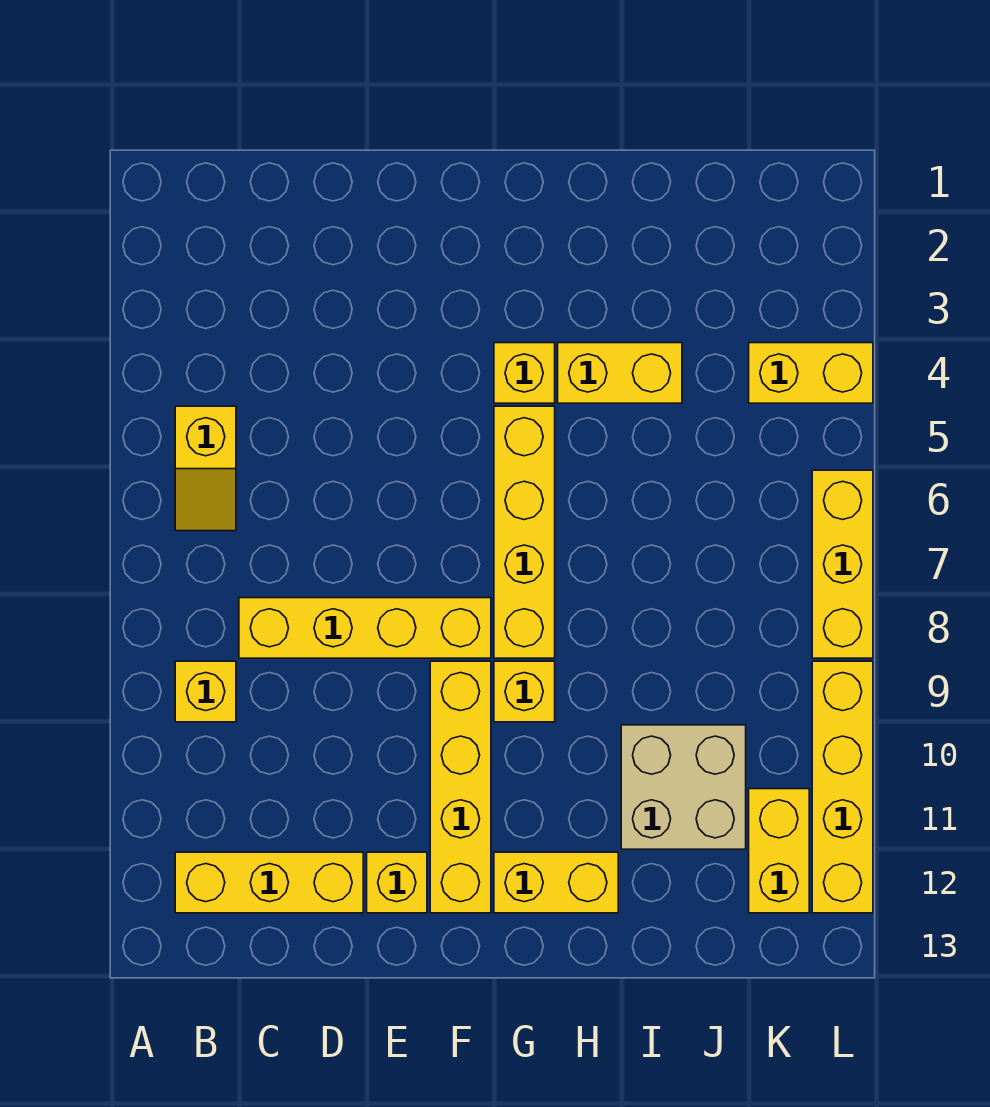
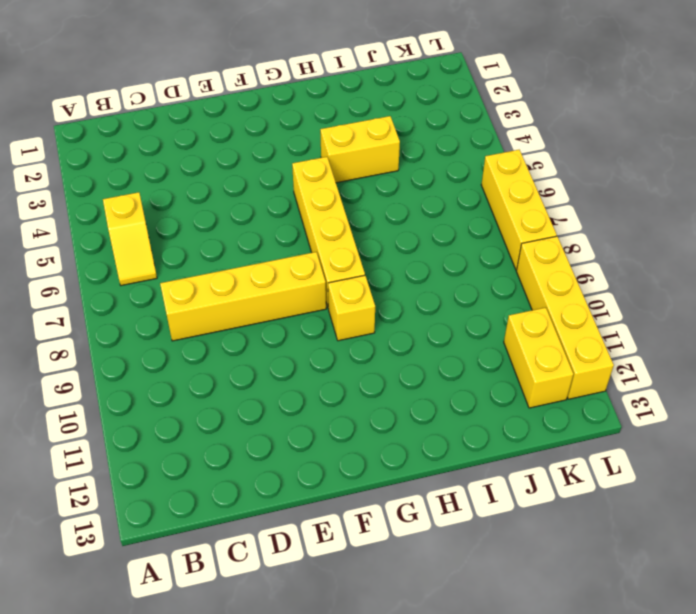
none -> yellow brick B9 level 1
none -> yellow brick B12:D12 level 1
none -> yellow brick E12 level 1

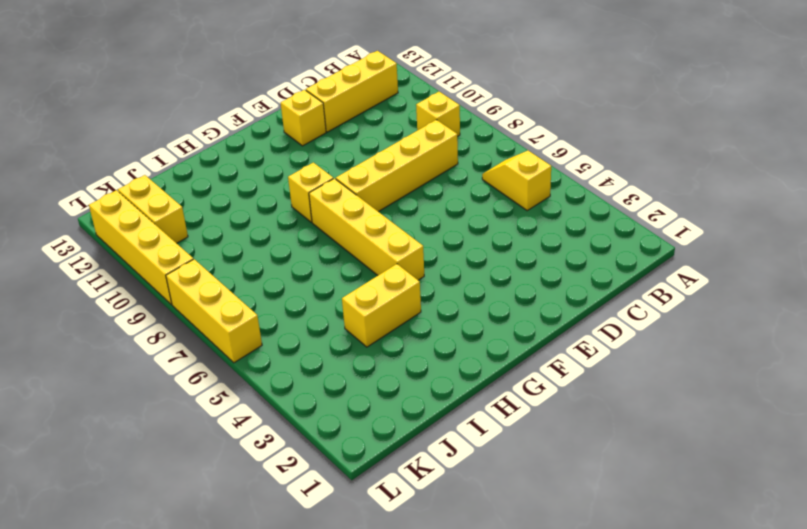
none -> yellow brick F9:F12 level 1
none -> yellow brick G4 level 1
none -> yellow brick G12:H12 level 1

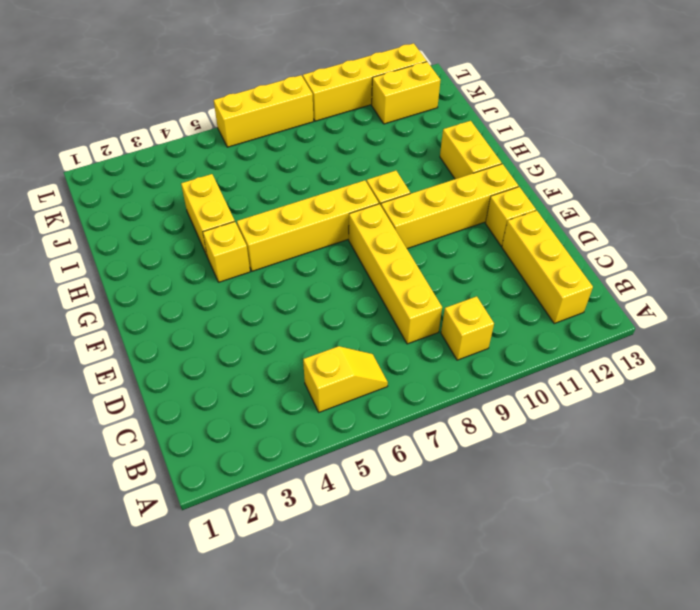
none -> tan brick I10:J11 level 1
none -> yellow brick K4:L4 level 1

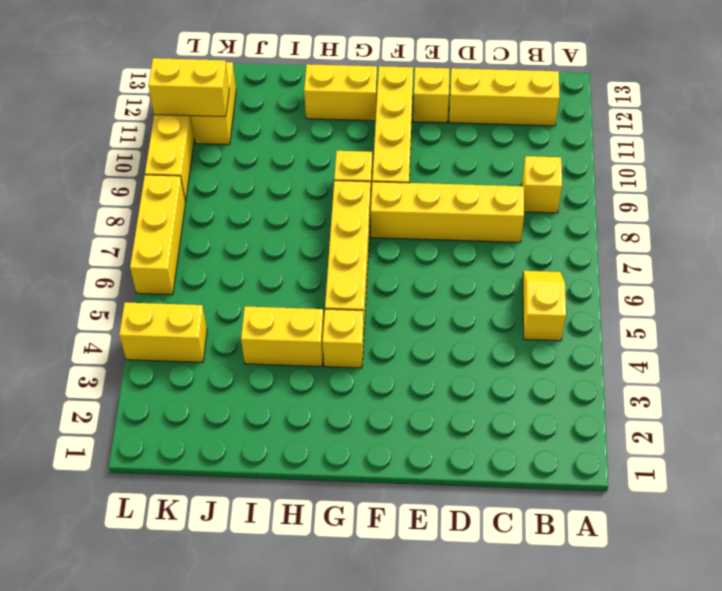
yellow brick K11:L11 level 2 -> none
none -> tan brick I10:J11 level 1

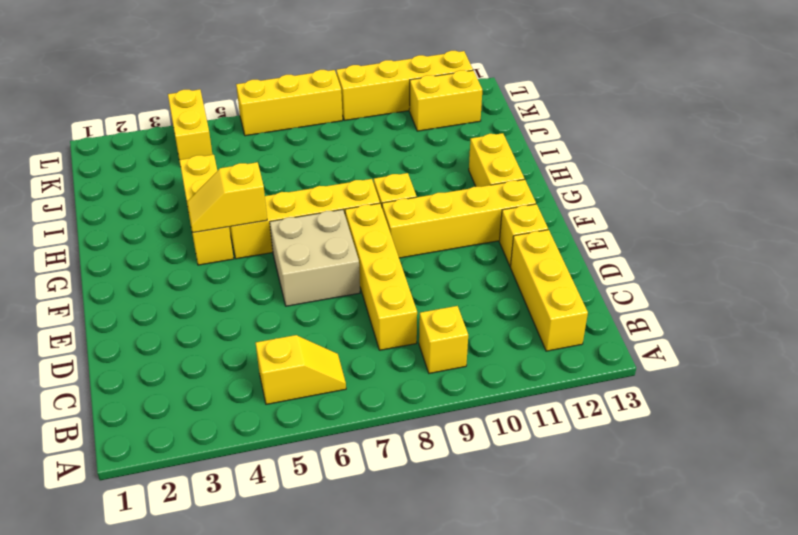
tan brick E6:F7 level 1 -> tan brick I10:J11 level 1
yellow slope G4:G5 level 2 top 5 -> none

